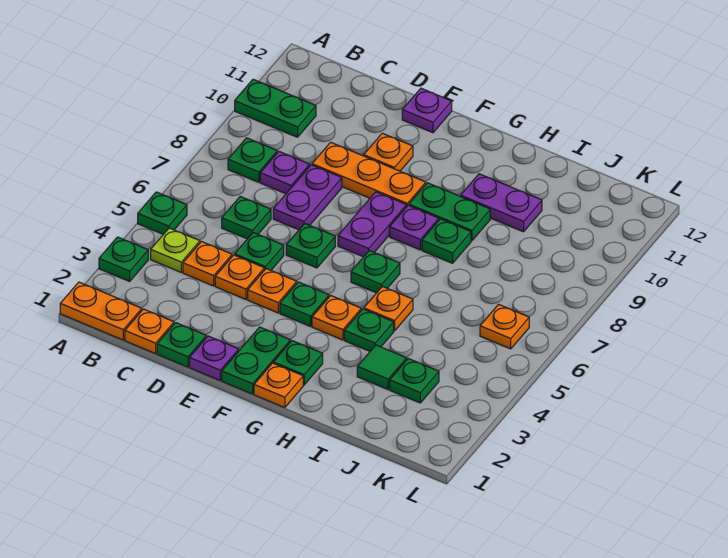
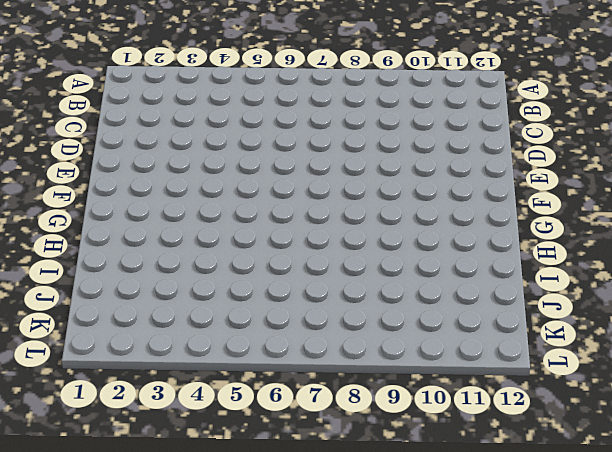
none -> orange plate A1:B1 level 1
none -> green plate A3 level 1
none -> green plate A5 level 1
none -> green plate A10:B10 level 1

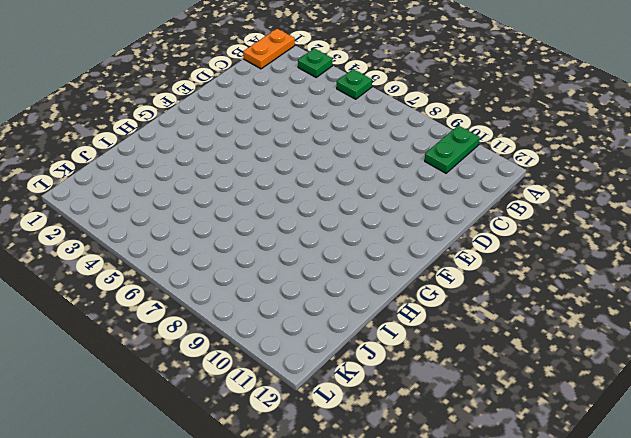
none -> lime plate B4 level 1
none -> green plate B8 level 1
none -> orange plate C1 level 1
none -> orange plate C4 level 1

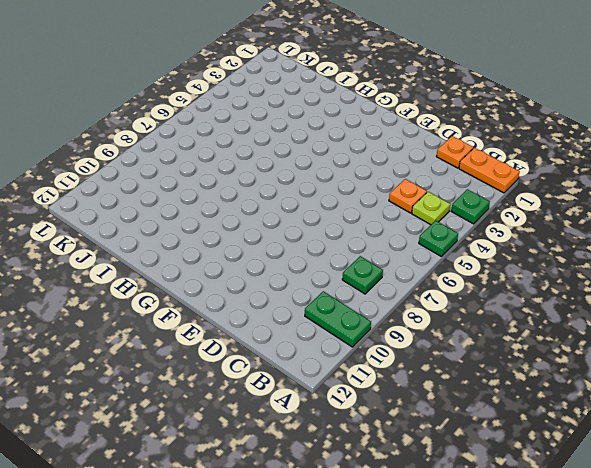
none -> green plate C6 level 1
none -> purple plate C8 level 1
none -> green plate D1 level 1
none -> orange plate D4 level 1

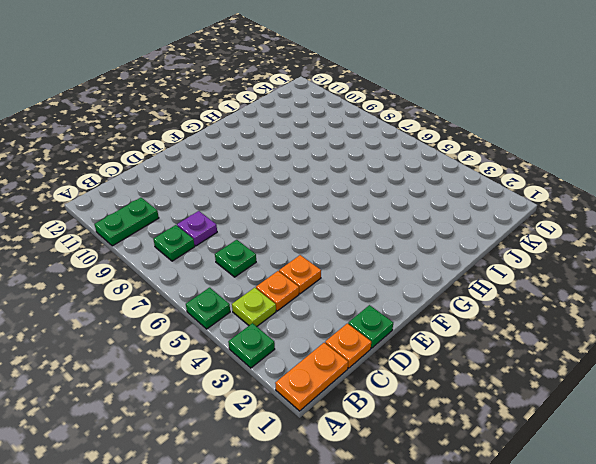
none -> green plate D5 level 1
none -> purple plate D7:D8 level 1
none -> orange plate D9:F9 level 1
none -> purple plate E1 level 1

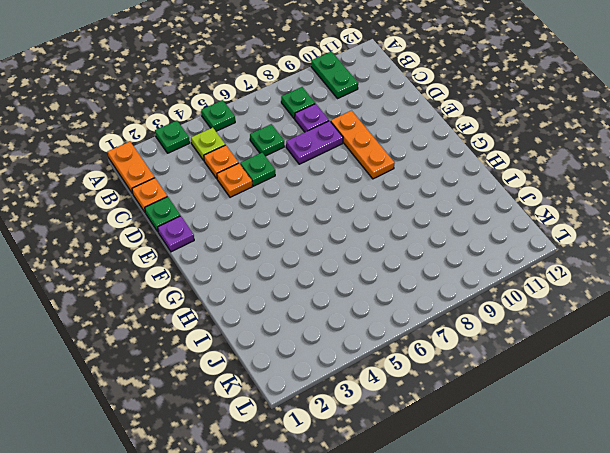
none -> orange plate E4 level 1
none -> green plate E6 level 1
none -> orange plate E10 level 1
none -> purple plate E12 level 1

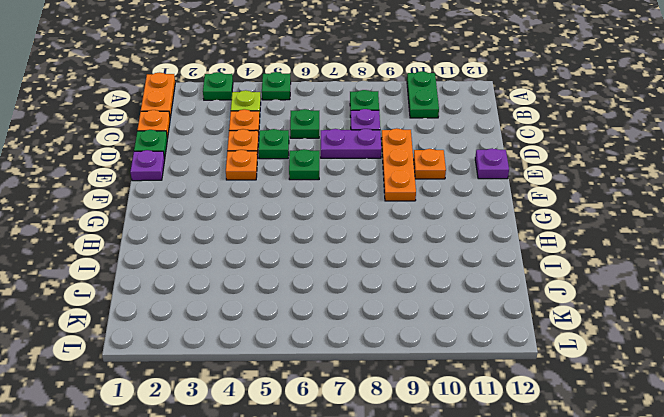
none -> green plate F1:F2 level 1
none -> green plate F4 level 1
none -> purple plate F7:F8 level 1
none -> orange plate G1 level 1

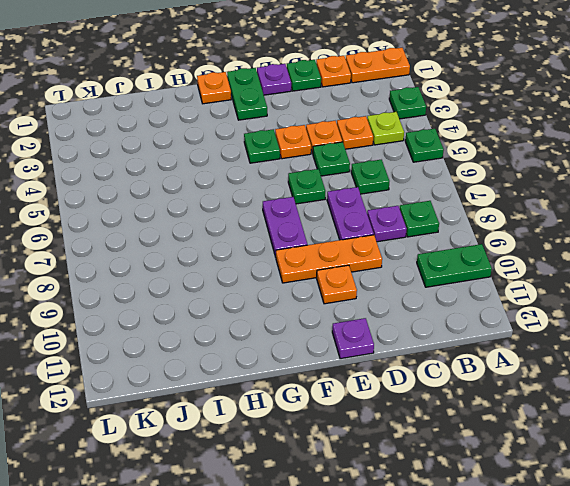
none -> green plate G2 level 1
none -> orange plate G4 level 1
none -> green plate G6 level 1
none -> purple plate G8 level 1

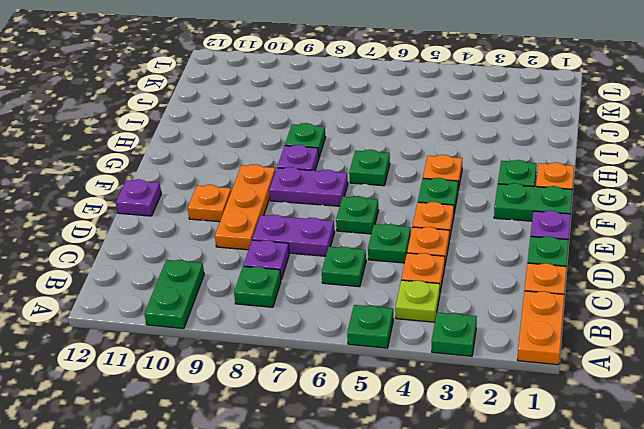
none -> green plate G9:H9 level 1
none -> green plate H4 level 1
none -> orange plate H5 level 1
none -> purple plate H10:I10 level 1

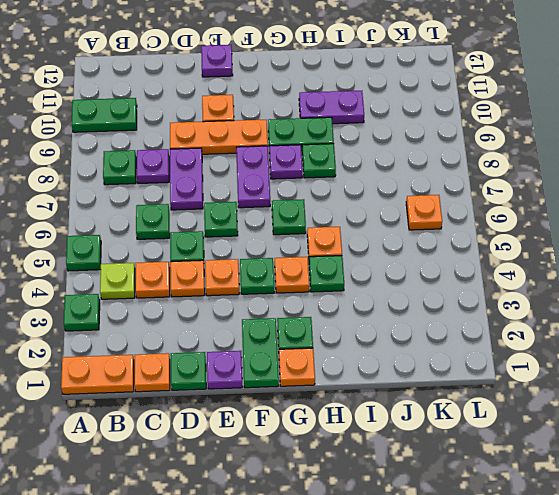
none -> green tile I3 level 1
none -> green plate J3 level 1

